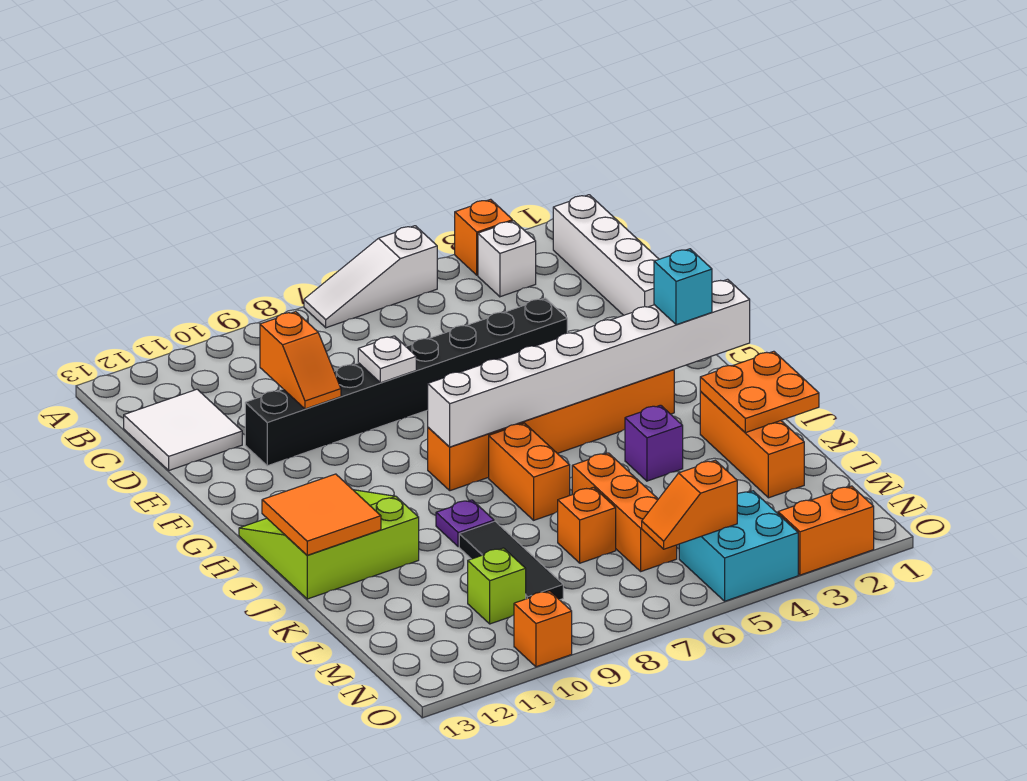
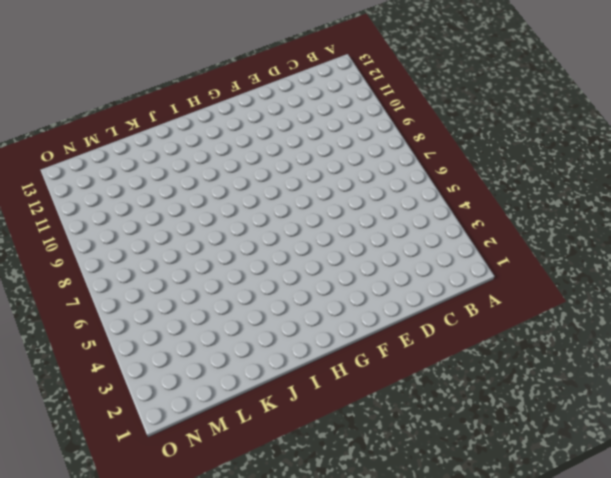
none -> orange brick A3 level 1
none -> white slope A5:A7 level 1 top 5
none -> white brick B1:E1 level 1

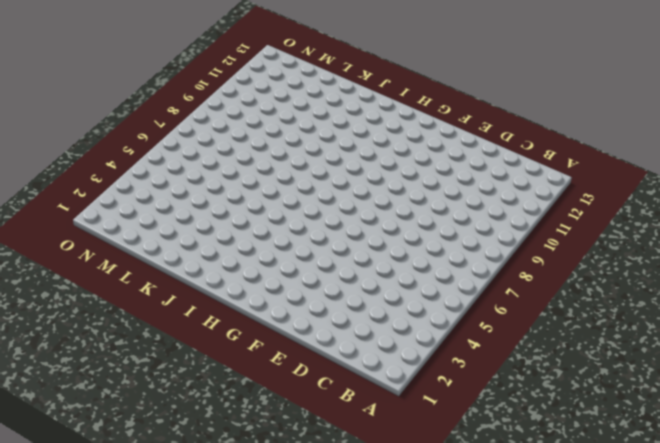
none -> orange brick A3 level 1
none -> white slope A5:A7 level 1 top 5
none -> white brick B1:E1 level 1

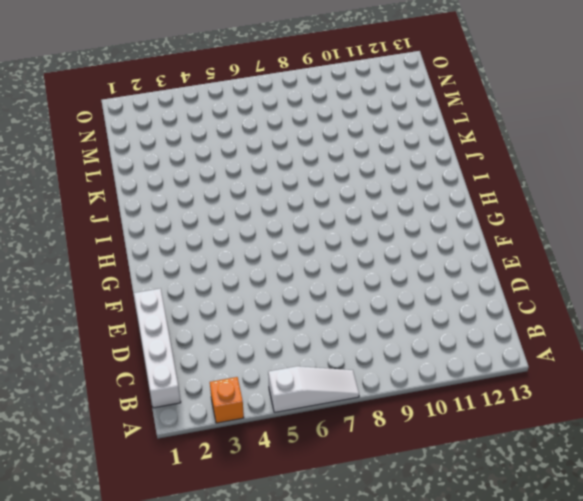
none -> white brick B3 level 1
none -> white tile C12:D13 level 1
none -> black brick E4:E11 level 1

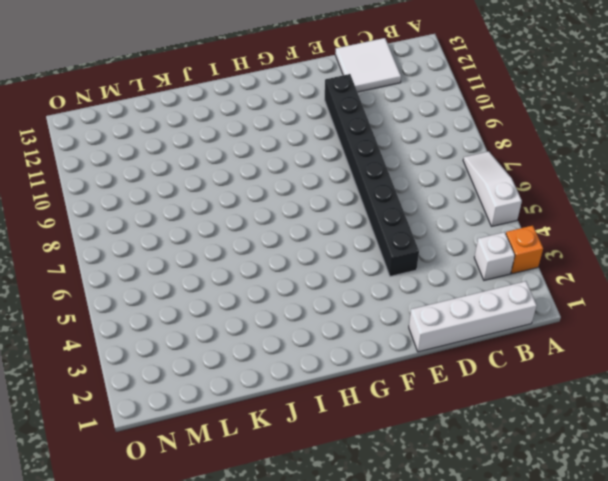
none -> orange brick H3:H8 level 1
none -> lime slope H11:J13 level 1 top J
none -> orange brick I7:J7 level 1

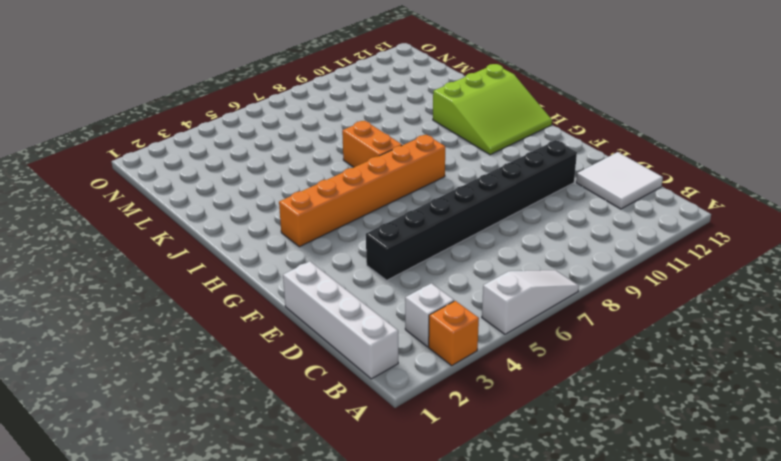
none -> orange brick J2:L2 level 1
none -> purple brick J4 level 1
none -> purple plate J9 level 1

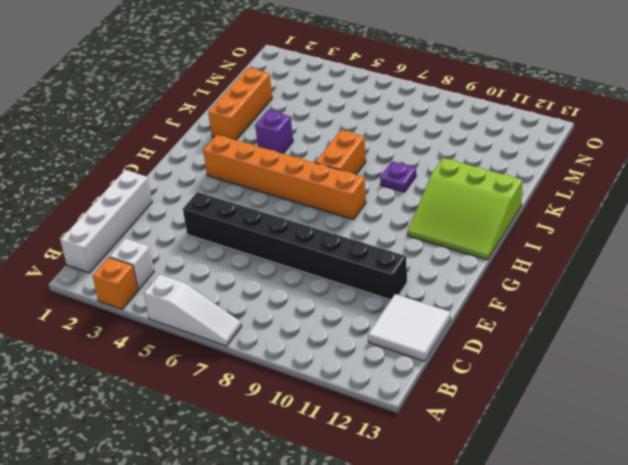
none -> orange brick K6:M6 level 1
none -> black tile K9:M9 level 1
none -> orange brick L7 level 1

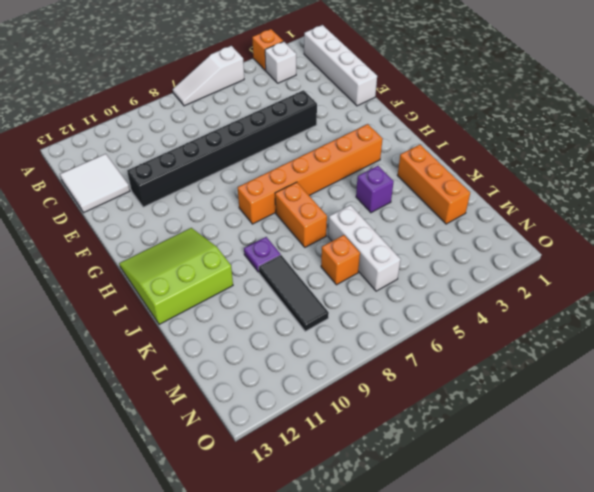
white brick K6:M6 level 1 -> orange brick K6:M6 level 1
none -> lime brick M10 level 1
none -> cyan brick N4:O5 level 1
none -> orange brick O2:O3 level 1

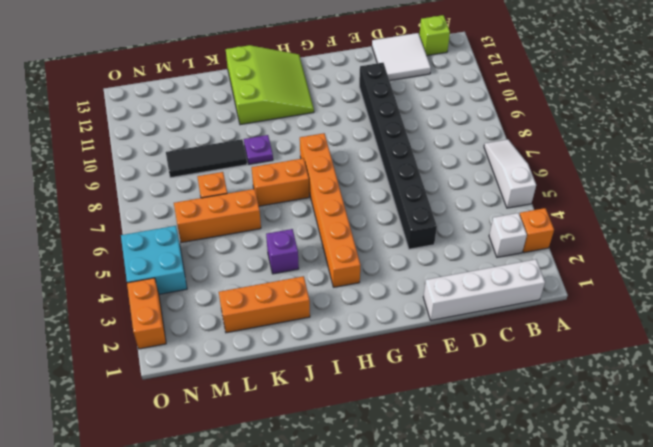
lime brick B13 level 1 -> lime brick M10 level 1
none -> orange brick O10 level 1
none -> orange slope D10:E10 level 2 top D
none -> white plate E8 level 2

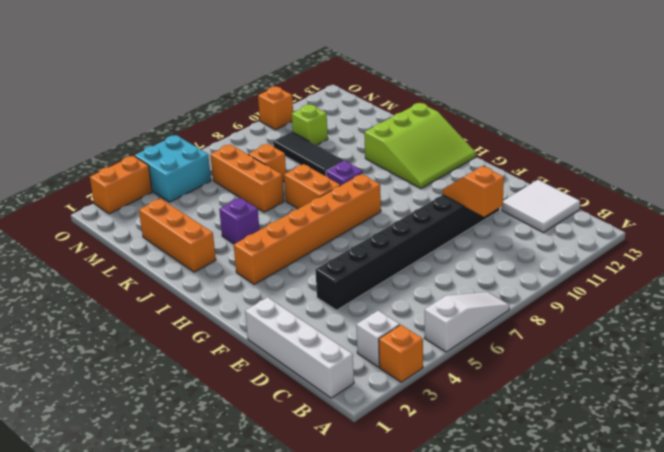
none -> white plate E8 level 2
none -> white brick H1:H8 level 2
none -> orange tile I12:J13 level 2

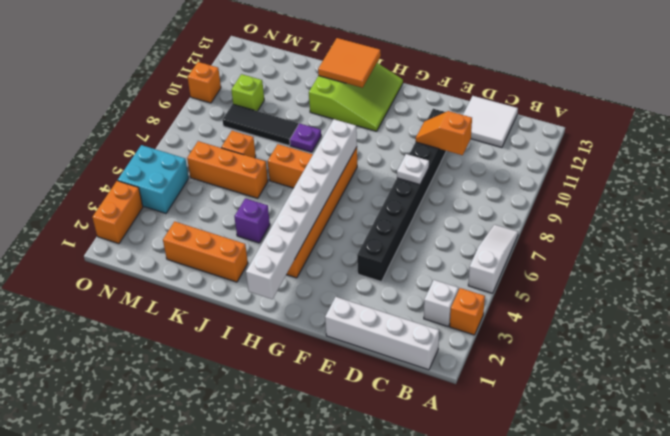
none -> orange plate J1:K2 level 2
none -> orange slope N5:N6 level 2 top 5
none -> cyan brick H2 level 3

